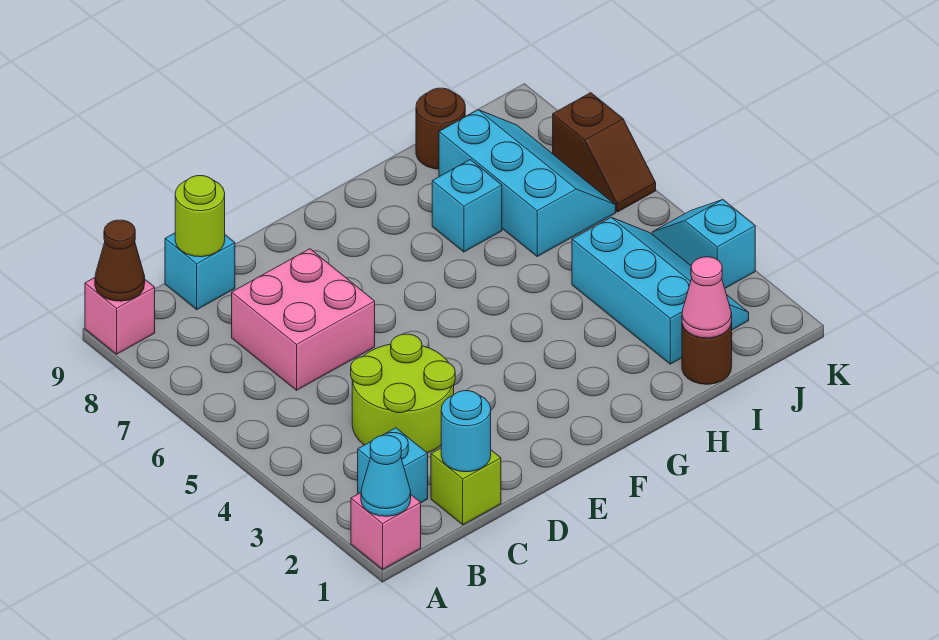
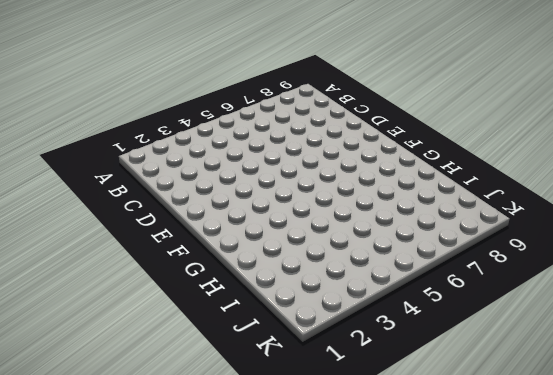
none -> pink brick A1 level 1
none -> pink brick A9 level 1
none -> cyan brick B2 level 1

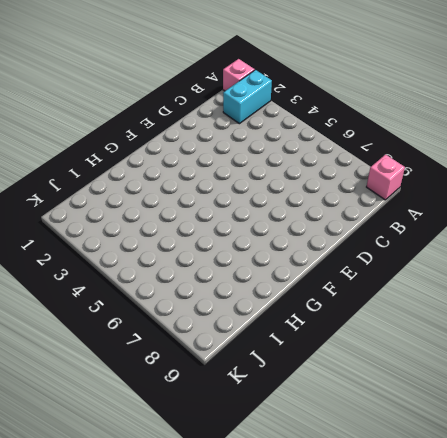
cyan brick A2:B2 level 1 -> cyan brick B2 level 1
none -> lime brick C1 level 1
none -> lime round brick C3:D4 level 1
none -> pink brick C6:D7 level 1

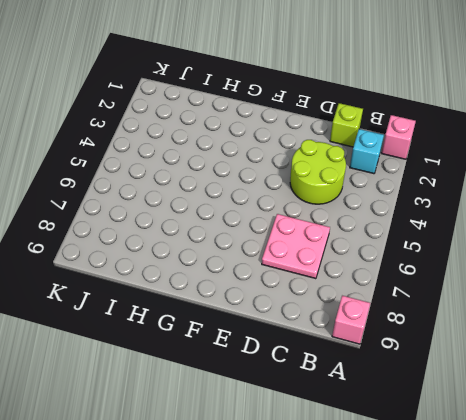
pink plate C6:D7 level 1 -> pink brick C6:D7 level 1
none -> cyan brick C9 level 1
none -> cyan brick H7 level 1
none -> brown round brick I1 level 1

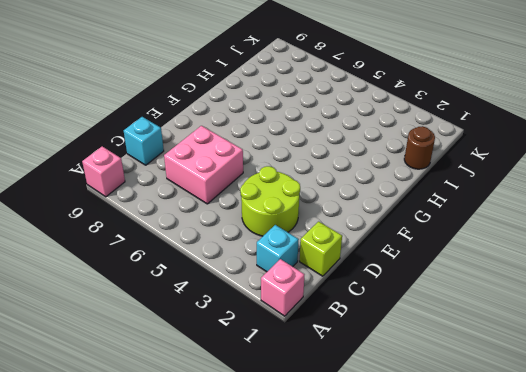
none -> cyan brick H7 level 1
none -> cyan slope I2:J4 level 1 top I
none -> cyan slope I6:J8 level 1 top I

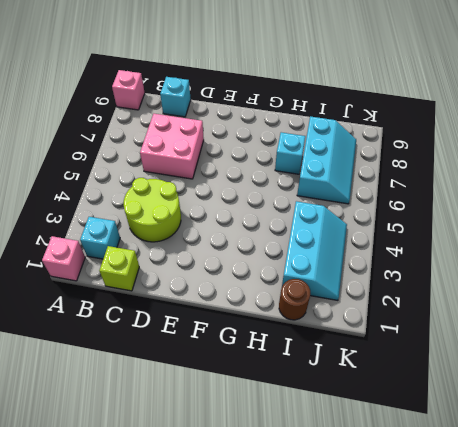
none -> brown round brick I9 level 1
none -> cyan slope K3:K4 level 1 top 3
none -> brown slope K6:K7 level 1 top 7

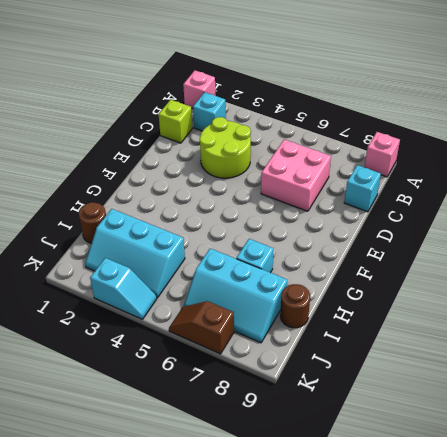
none -> cyan cone A1 level 2
none -> brown cone A9 level 2
none -> cyan round brick C1 level 2

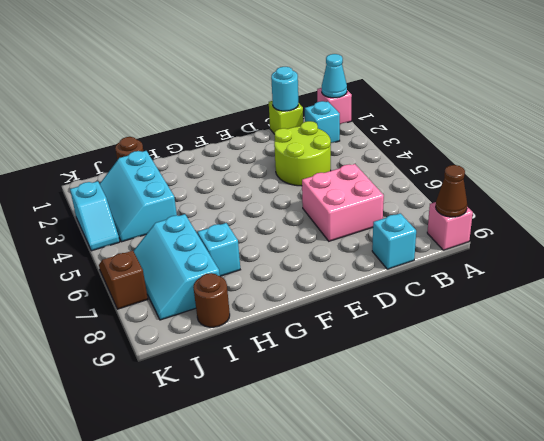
none -> lime round brick C9 level 2
none -> pink cone I1 level 2

